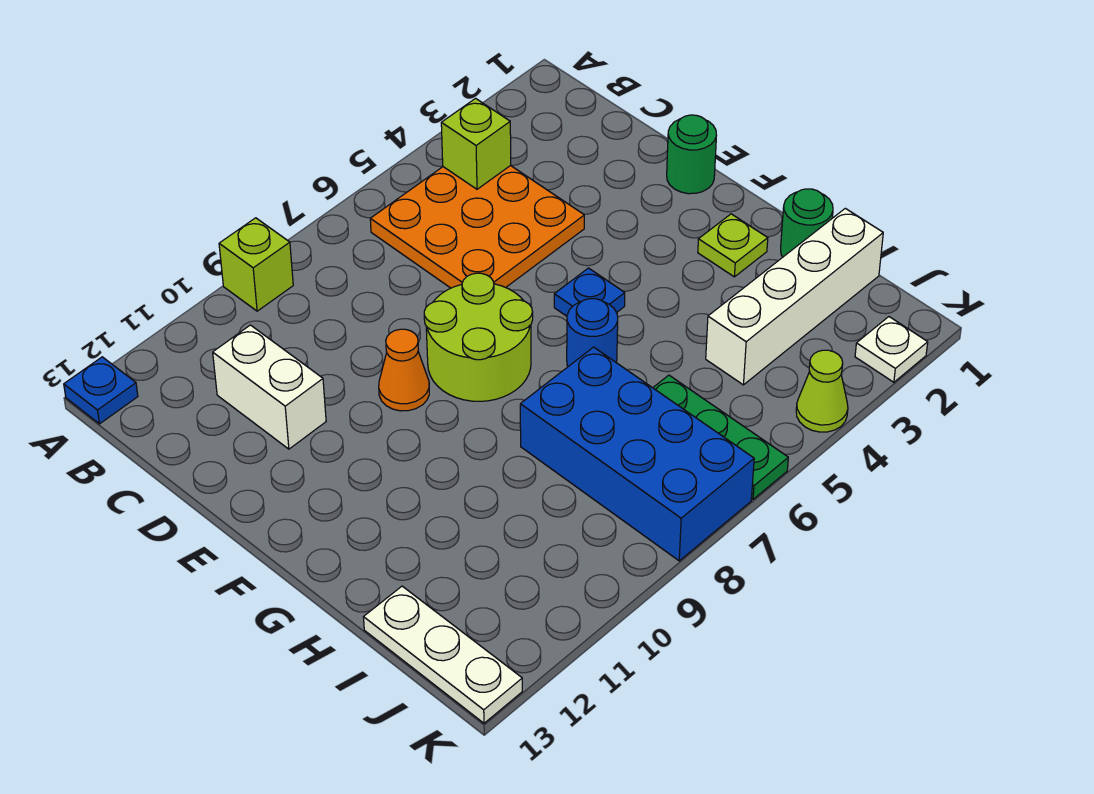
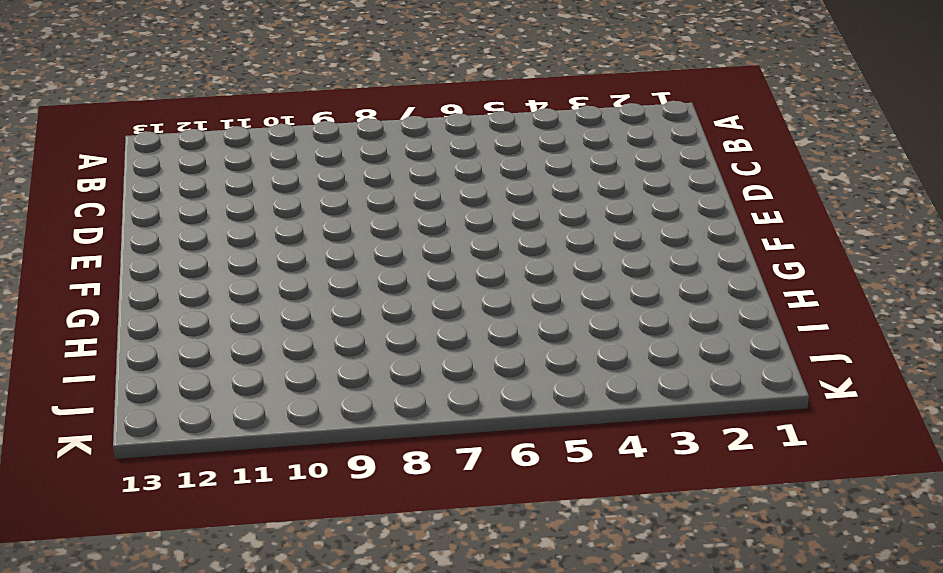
none -> lime brick A9 level 1
none -> blue plate A13 level 1
none -> orange plate B4:D6 level 1

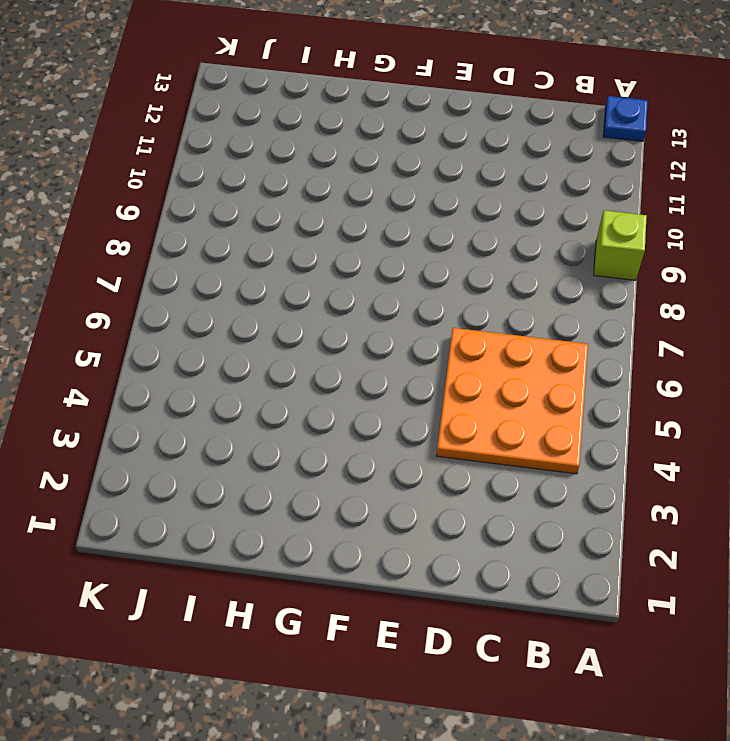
none -> white brick C11:D11 level 1
none -> green round brick E1 level 1
none -> lime round brick E7:F8 level 1

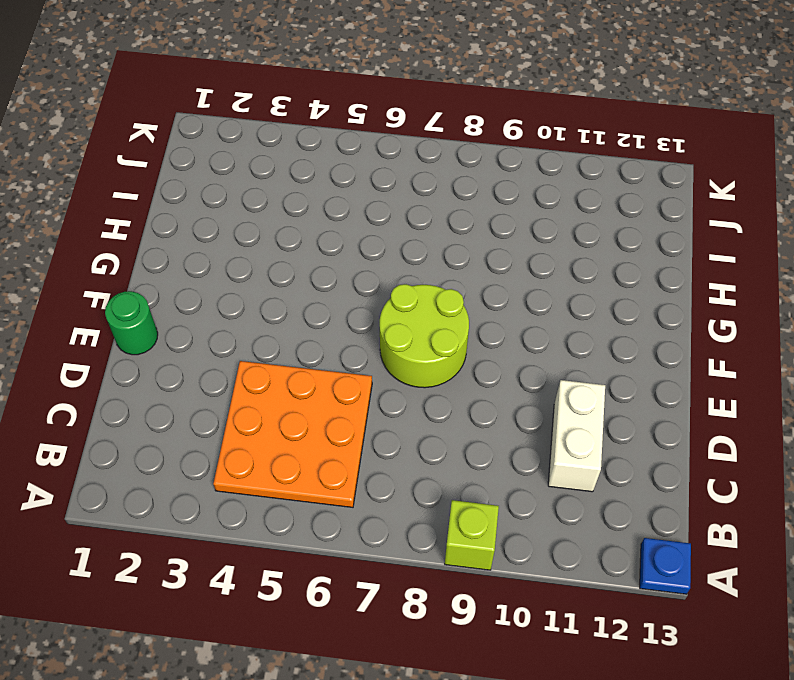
none -> orange cone E9 level 1
none -> blue plate F5 level 1
none -> lime plate G2 level 1

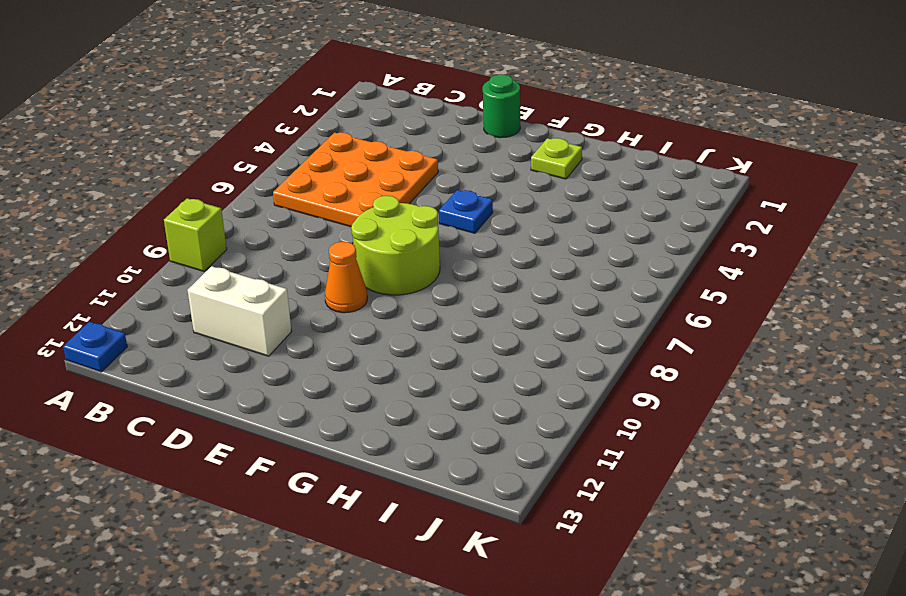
none -> blue round brick G6 level 1
none -> green round brick H1 level 1
none -> blue brick H7:K8 level 1

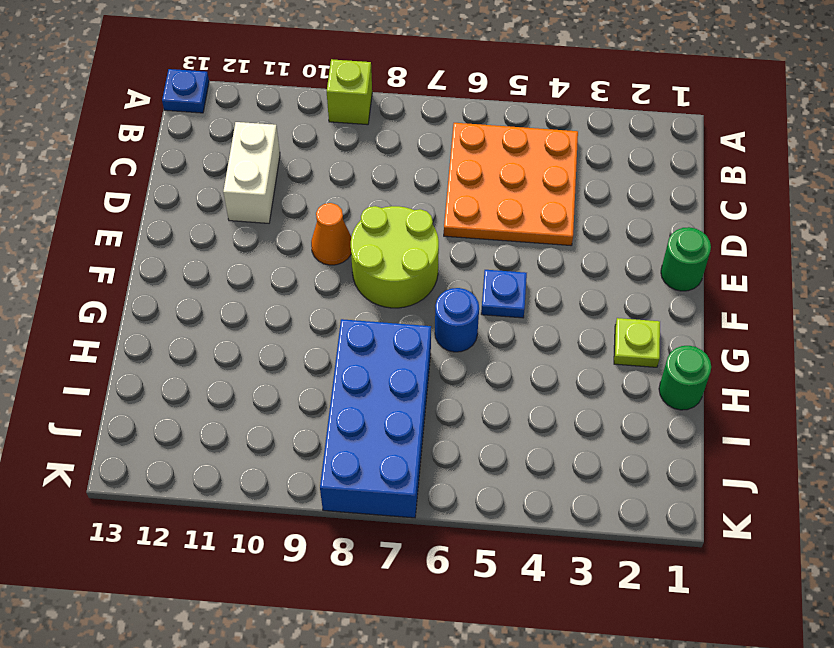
none -> white brick I1:I4 level 1
none -> green plate I6:K6 level 1
none -> white plate I13:K13 level 1

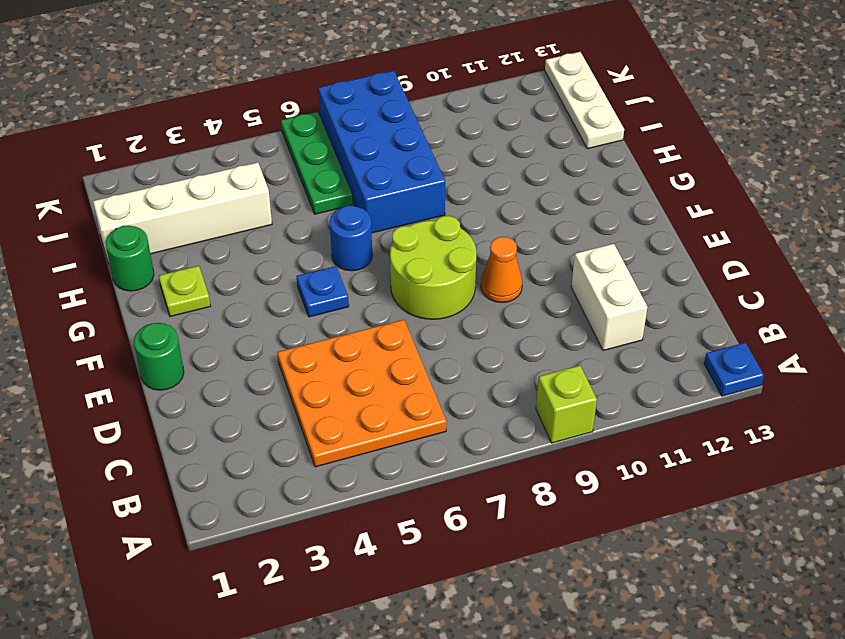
none -> white plate K2 level 1
none -> lime cone K4 level 1
none -> lime brick B4 level 2

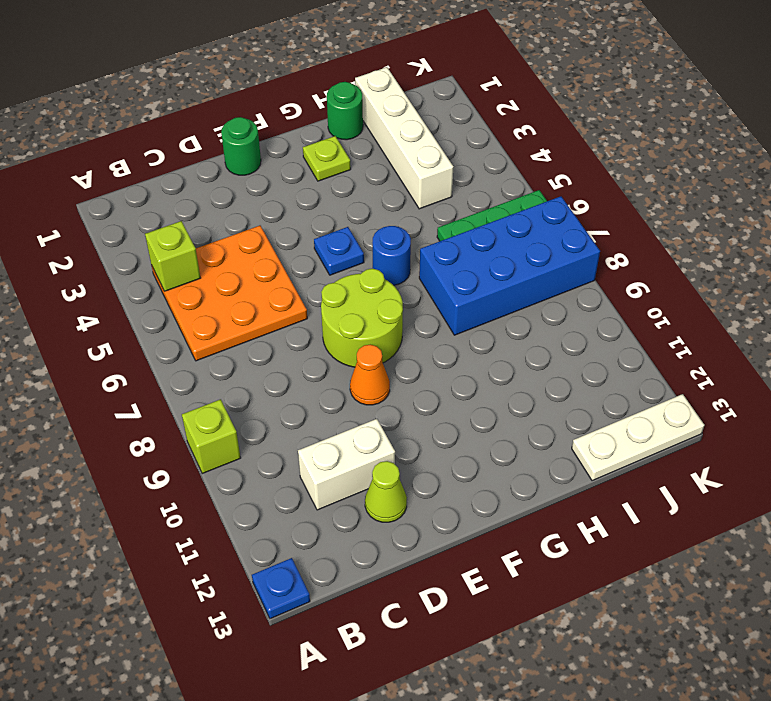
lime cone D12 level 1 -> lime cone K4 level 1
none -> white plate K2 level 1

